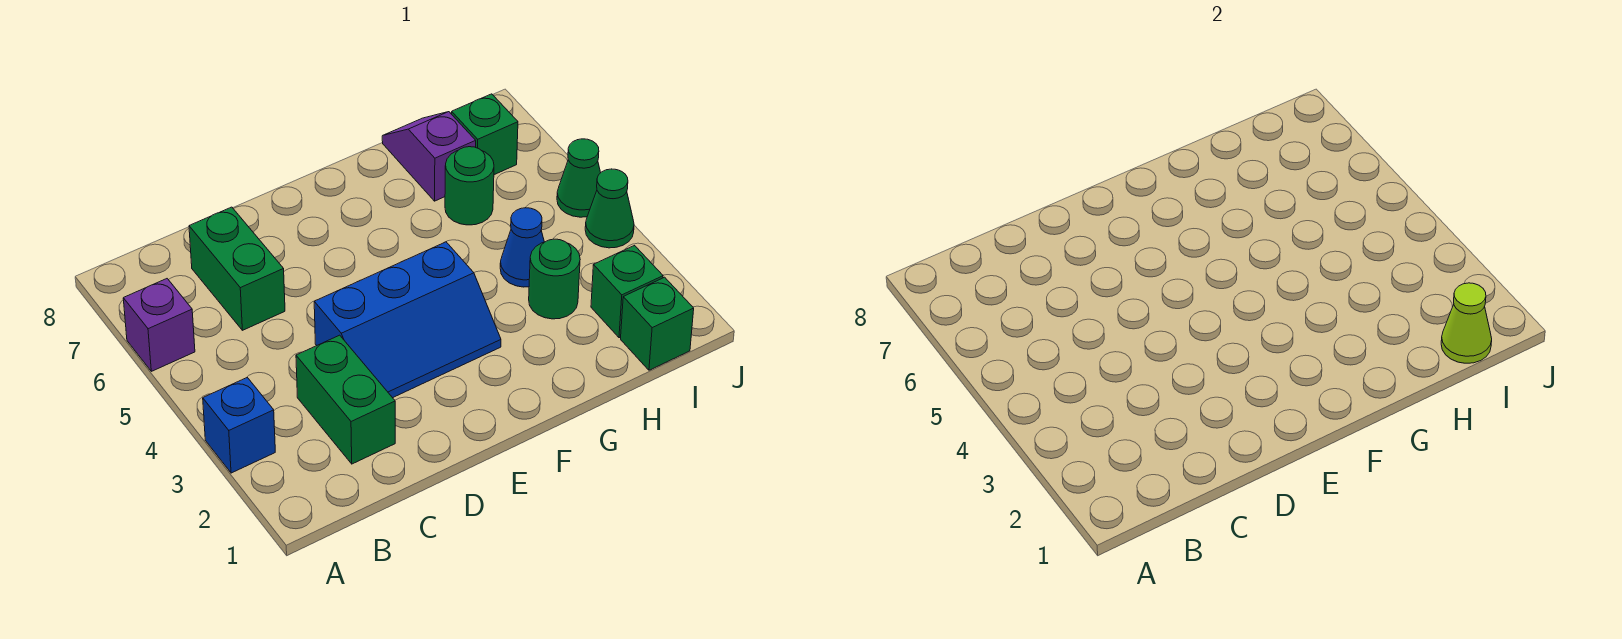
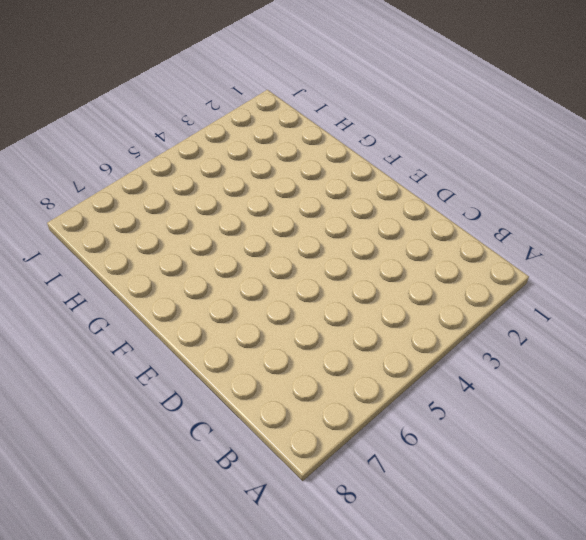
none -> blue brick A3 level 1
none -> purple brick A6 level 1
none -> green brick C2:C3 level 1

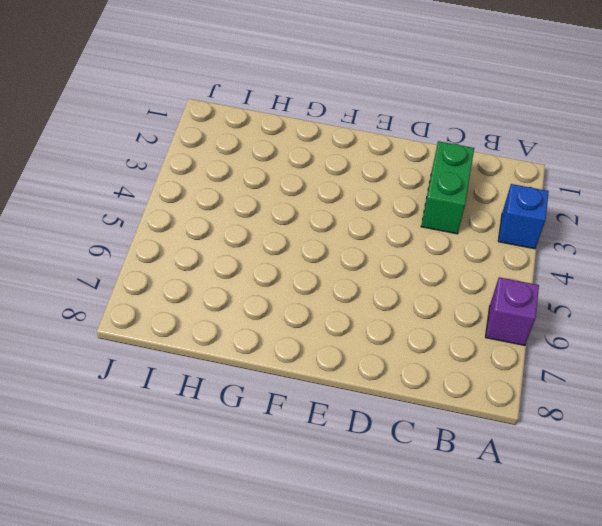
none -> green brick C6:C7 level 1
none -> blue slope D3:F4 level 1 top 4
none -> green round brick H3 level 1

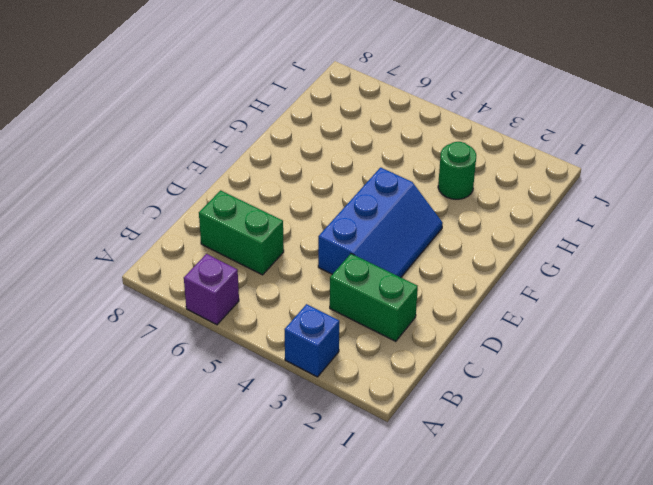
none -> blue cone H4 level 1
none -> green round brick H6 level 1
none -> purple slope H7:H8 level 1 top 7

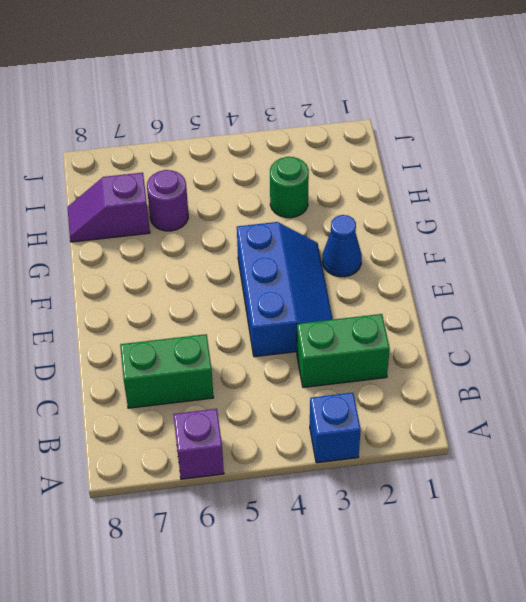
blue cone F2 level 1 -> blue cone H4 level 1
purple round brick H6 level 1 -> green round brick H6 level 1
none -> green brick I1 level 1
none -> green brick I2 level 1
none -> green brick I7 level 1

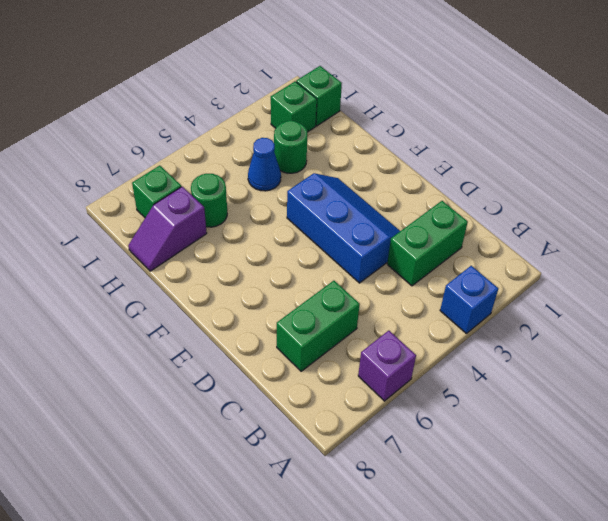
none -> green cone J4 level 1
none -> green cone J5 level 1
none -> lime cone I1 level 2

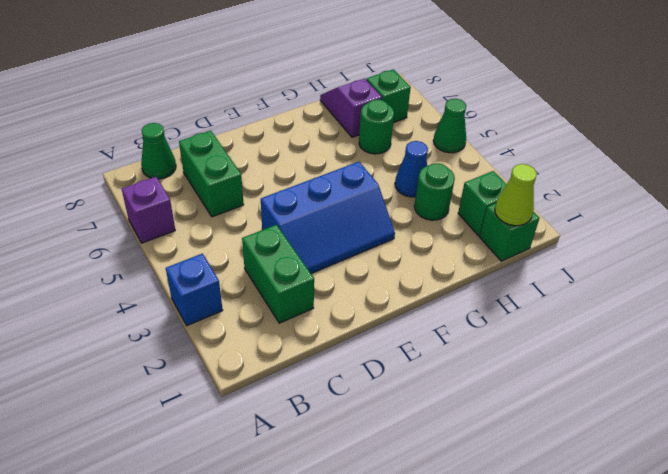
green cone B8 level 1 -> green cone J4 level 1

